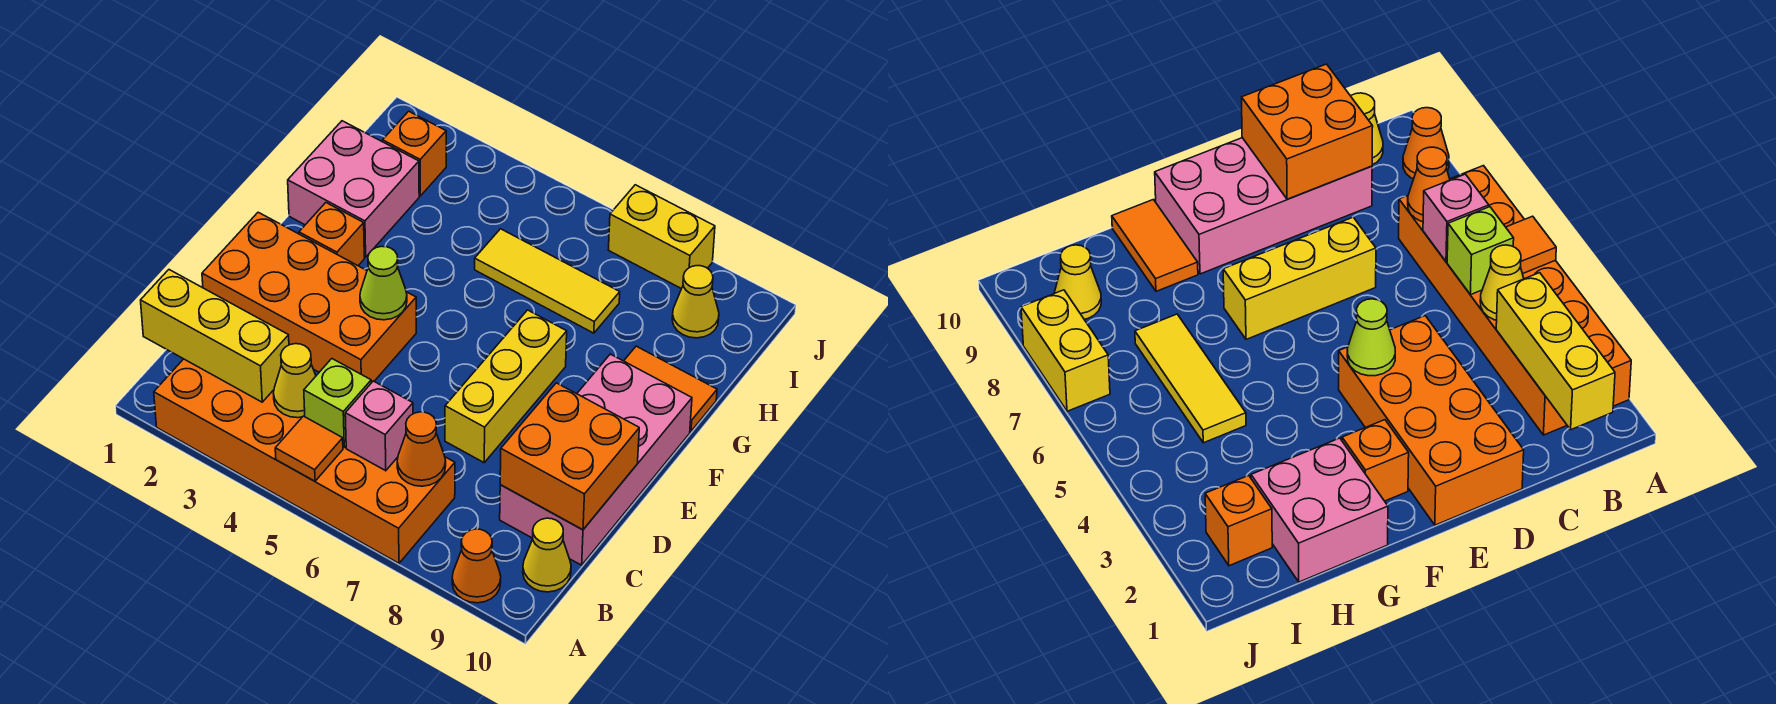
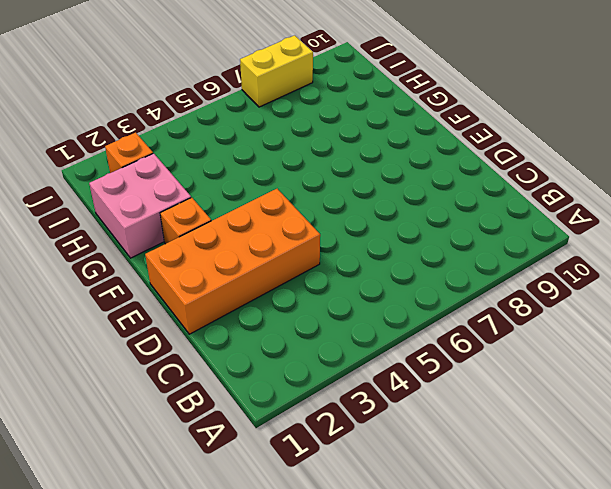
none -> orange brick A2:B7 level 1
none -> orange cone A9 level 1
none -> yellow cone B10 level 1

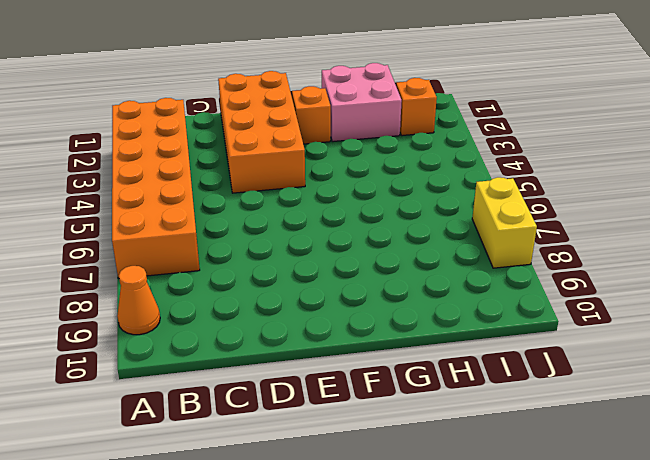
none -> yellow cone B10 level 1
none -> pink brick C9:F10 level 1
none -> yellow brick D7:F7 level 1

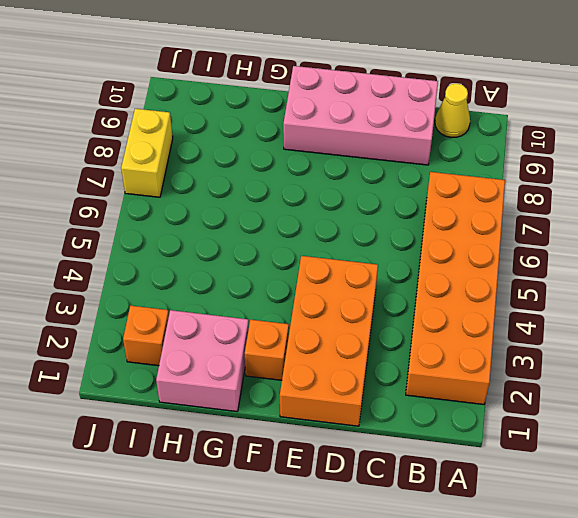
none -> orange cone A9 level 1
none -> yellow brick D7:F7 level 1
none -> orange tile G9:G10 level 1

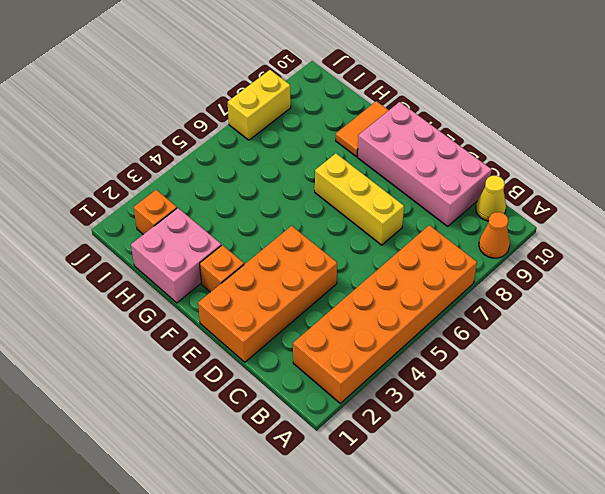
none -> yellow tile H5:H7 level 1
none -> yellow cone I9 level 1
none -> orange tile A5 level 2

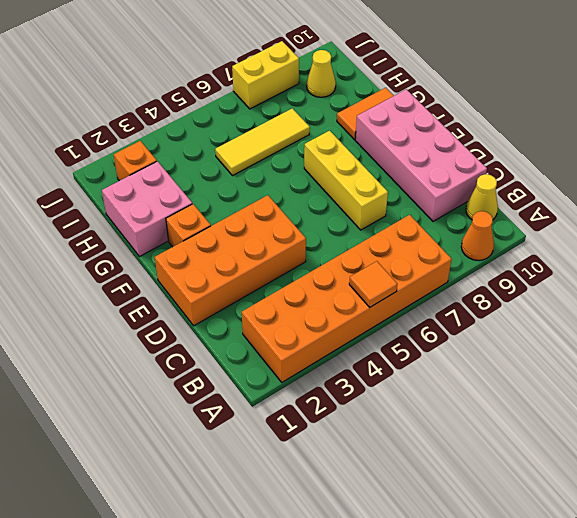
none -> yellow brick B1:B3 level 2
none -> yellow cone B4 level 2
none -> lime brick B5 level 2

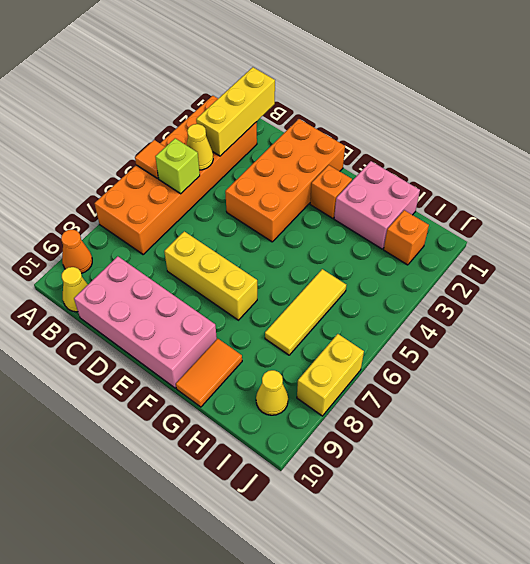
none -> pink brick B6 level 2
none -> orange cone B7 level 2
none -> orange brick C9:D10 level 2

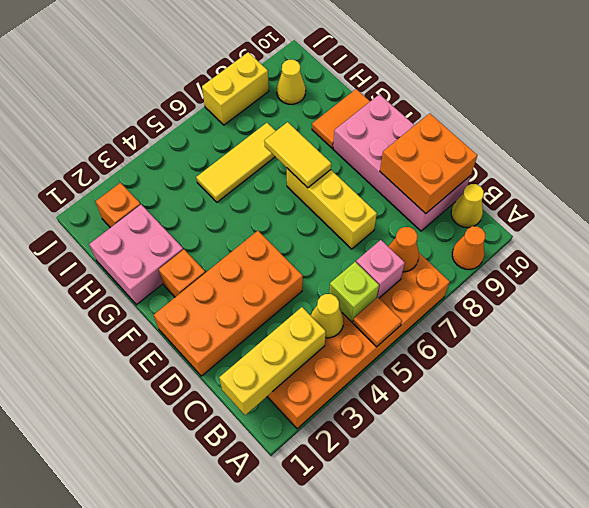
yellow tile F7:G7 level 2 -> none
none -> lime cone E4 level 2

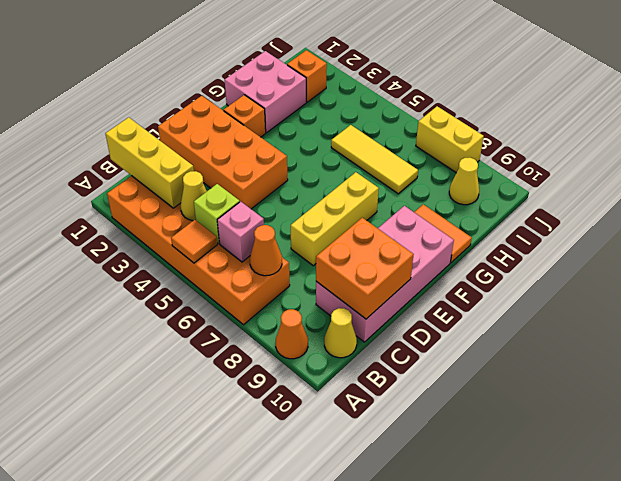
none -> lime cone E4 level 2

